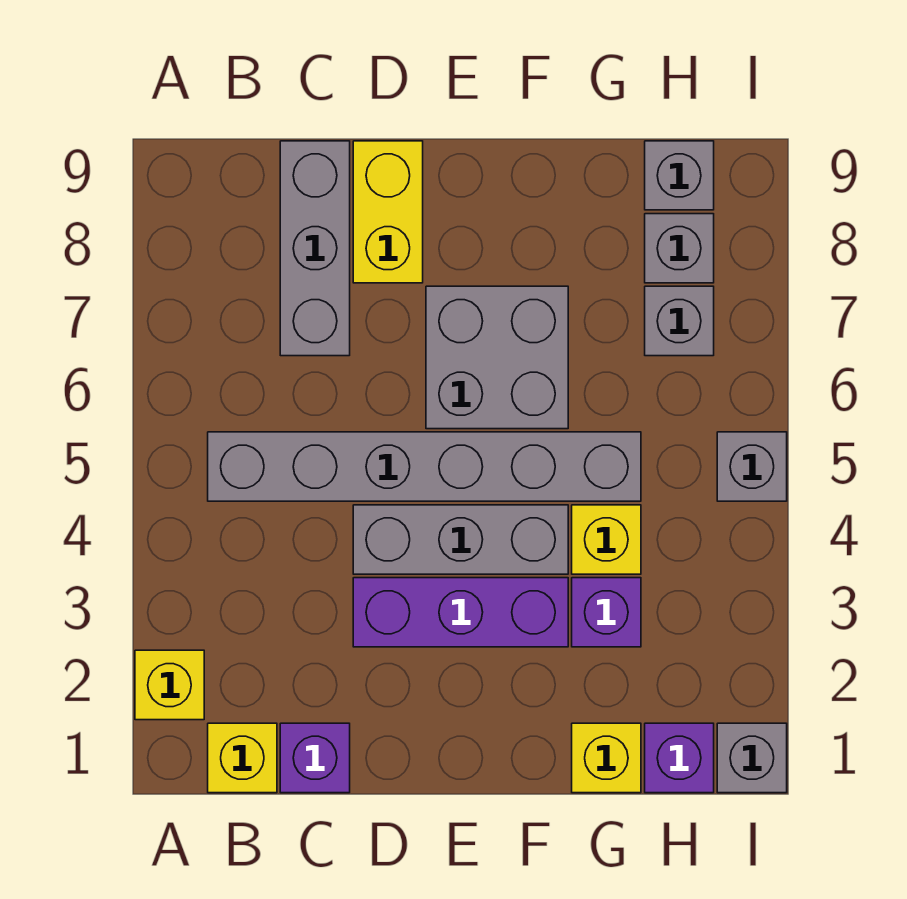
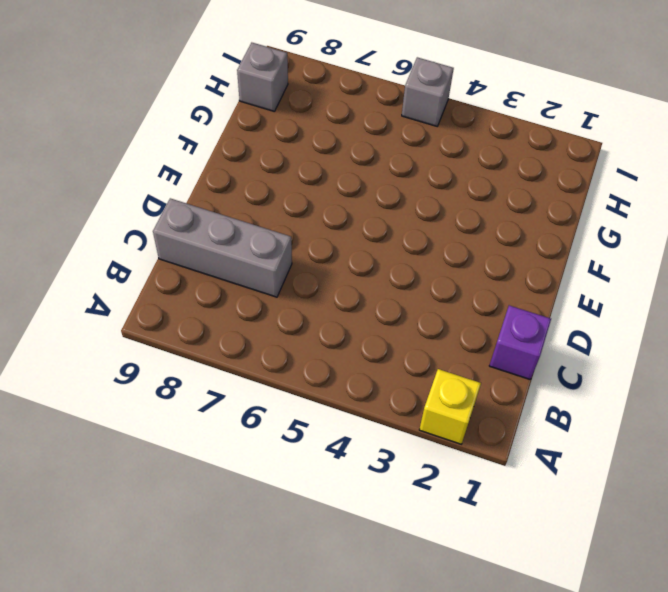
none -> yellow brick B1 level 1
none -> grey brick B5:G5 level 1
none -> purple brick D3:F3 level 1

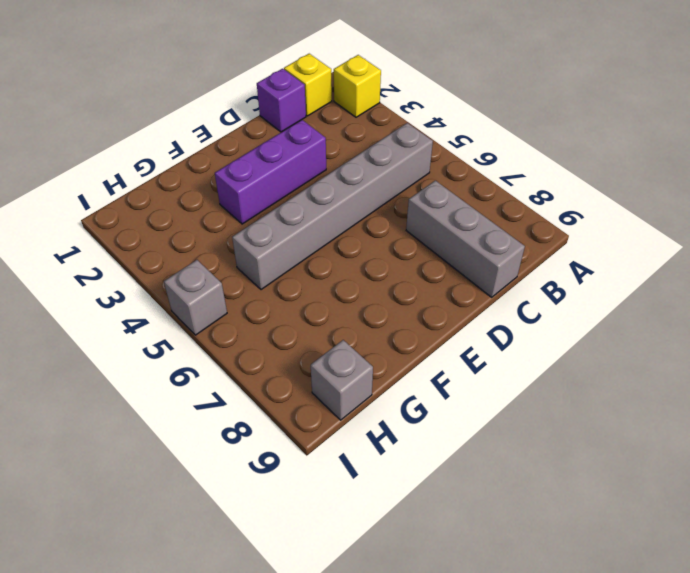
none -> grey brick D4:F4 level 1
none -> yellow brick D8:D9 level 1
none -> grey brick E6:F7 level 1

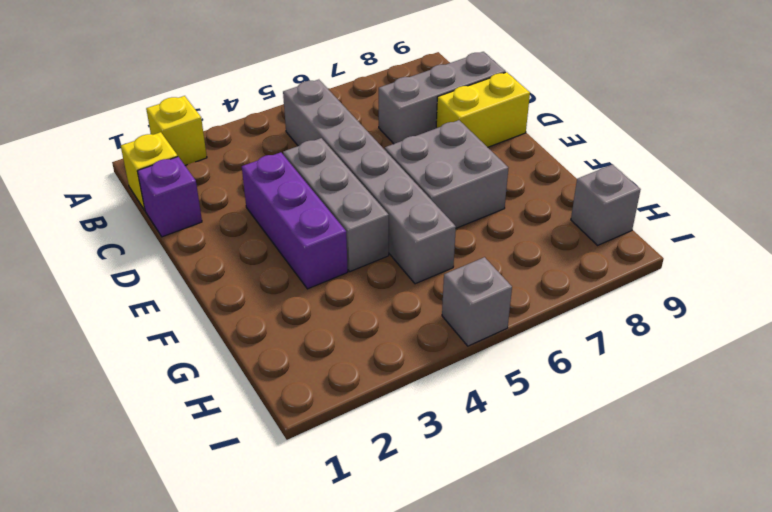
none -> yellow brick G1 level 1
none -> purple brick G3 level 1
none -> yellow brick G4 level 1

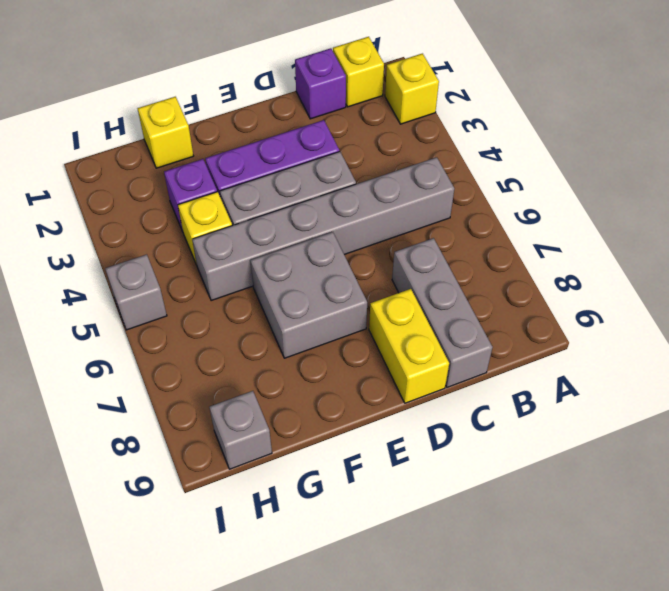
none -> purple brick H1 level 1
none -> grey brick H7 level 1
none -> grey brick H8 level 1

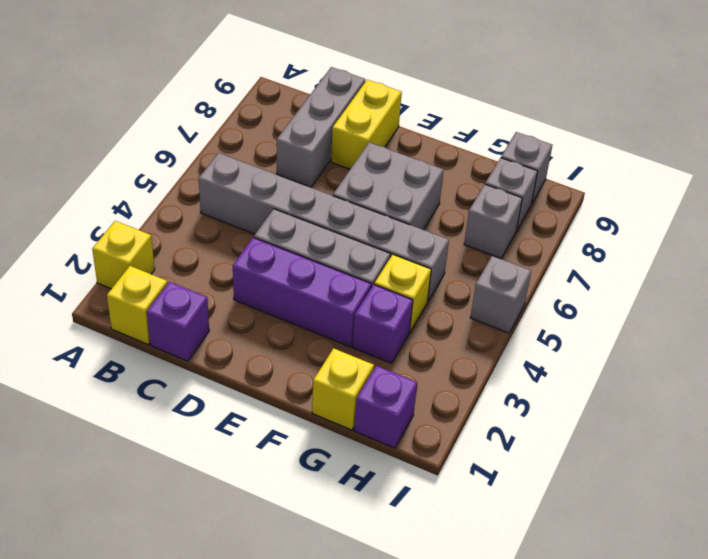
none -> grey brick I1 level 1

